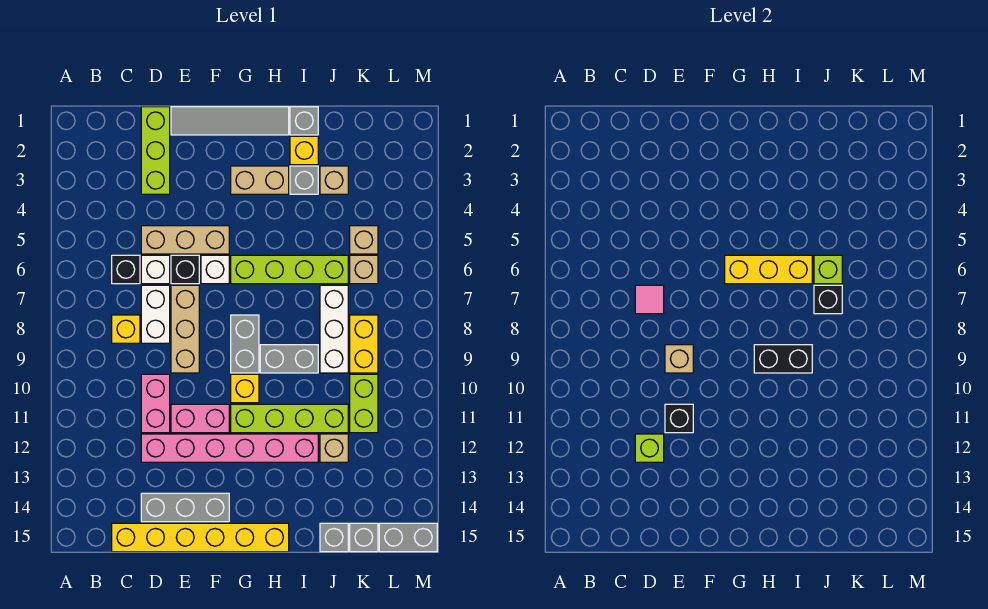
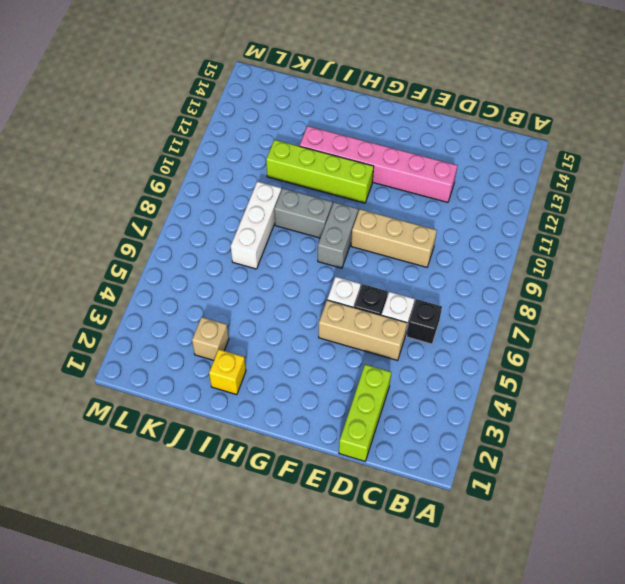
tan brick D9:F9 level 1 -> tan brick E7:E9 level 1
none -> yellow brick C8 level 1
none -> yellow brick C15:H15 level 1
none -> white brick D7:D8 level 1
none -> pink brick D10:D11 level 1

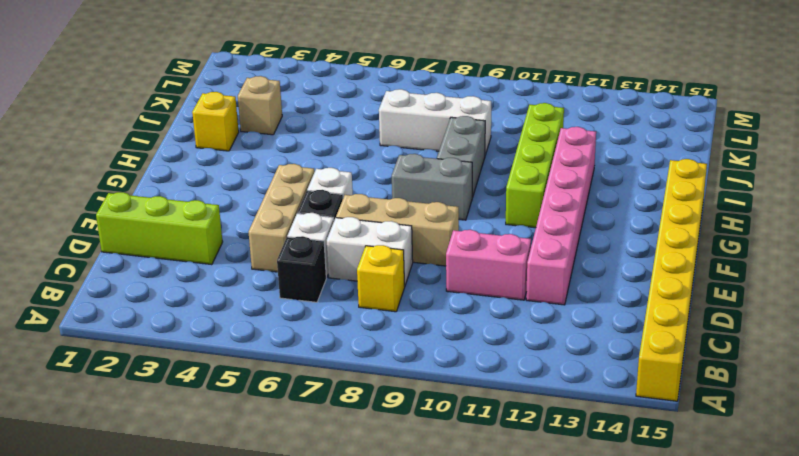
yellow brick A15:H15 level 1 -> yellow brick C15:H15 level 1
none -> grey brick D14:F14 level 1
none -> grey tile E1:H1 level 1
none -> pink brick E11:F11 level 1
none -> tan brick G3:H3 level 1

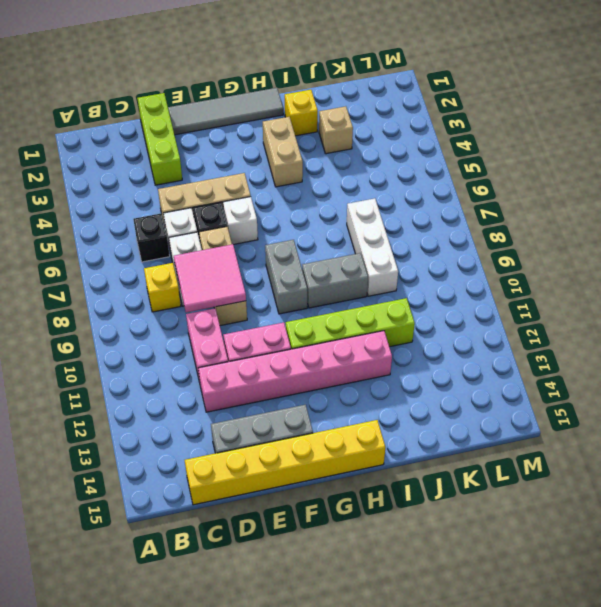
pink tile D8:E9 level 2 -> tan brick E9 level 2
tan brick H3:H4 level 1 -> tan brick G3:H3 level 1
none -> lime brick G6:J6 level 1
none -> yellow brick G10 level 1
none -> grey brick I1 level 1
none -> grey brick I3 level 1

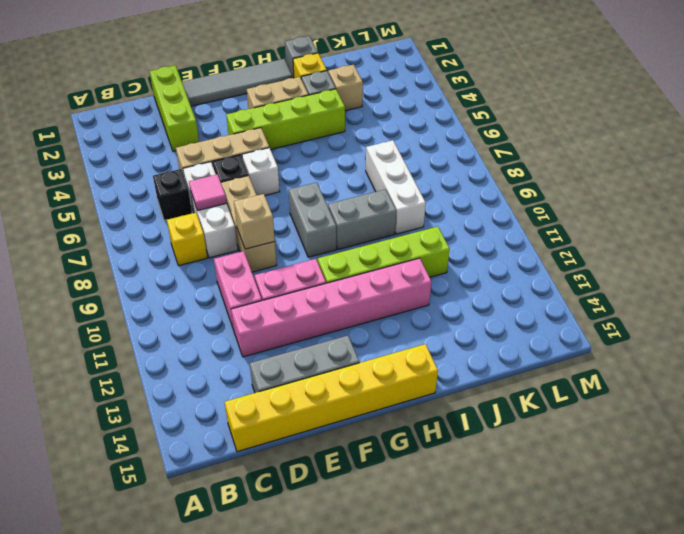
lime brick F4:I4 level 1 -> lime brick G6:J6 level 1
none -> yellow brick G10 level 1
none -> tan brick J12 level 1
none -> grey brick J15 level 1
none -> tan brick K5 level 1

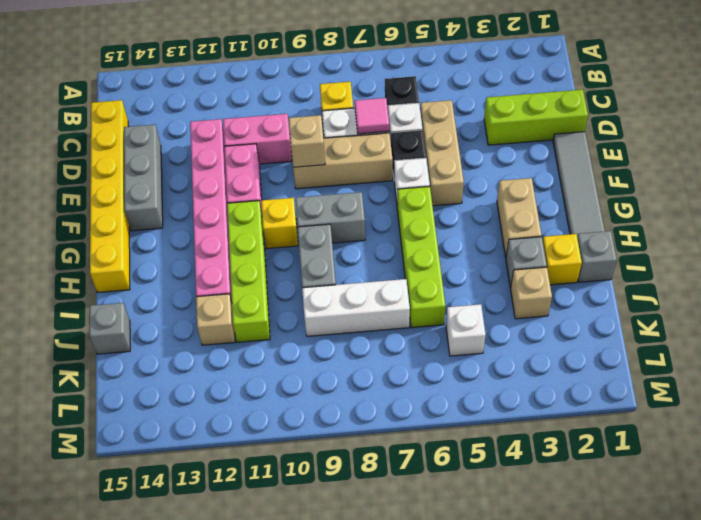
white brick K5 level 1 -> tan brick K5 level 1
none -> tan brick K6 level 1
none -> yellow brick K8:K9 level 1
none -> lime brick K10:K11 level 1
none -> grey brick K15 level 1

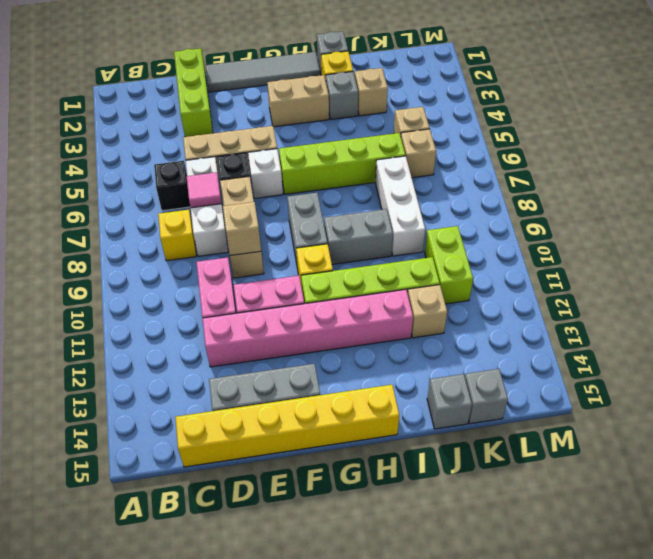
none -> yellow brick K8:K9 level 1
none -> grey brick L15:M15 level 1
none -> lime brick D12 level 2
none -> black brick E11 level 2

